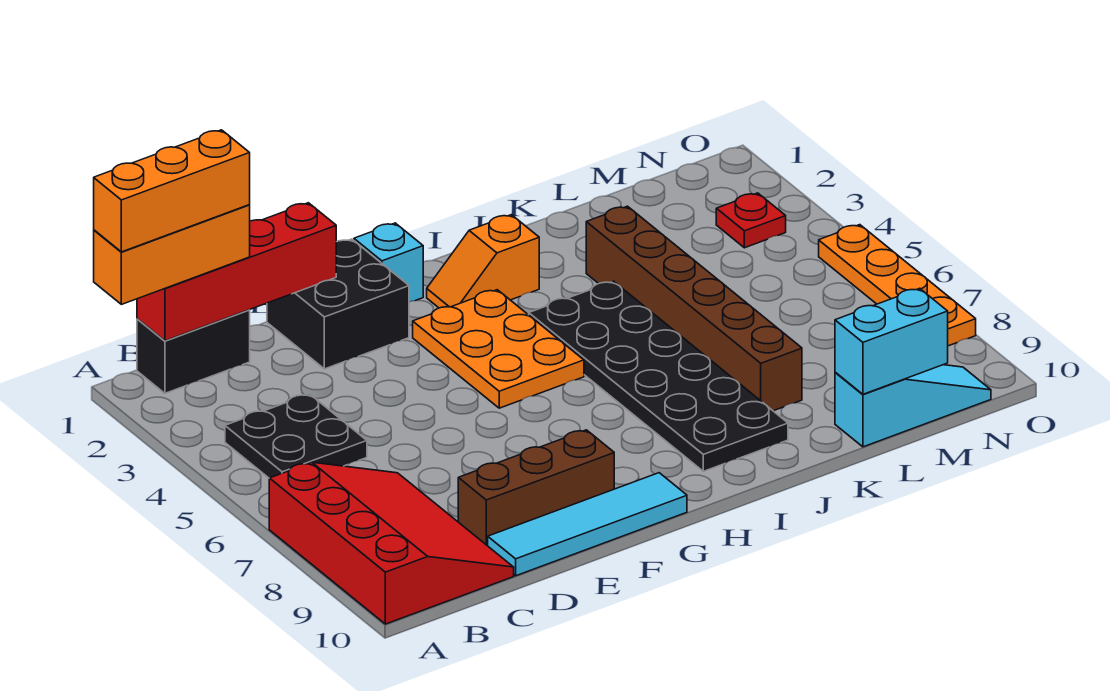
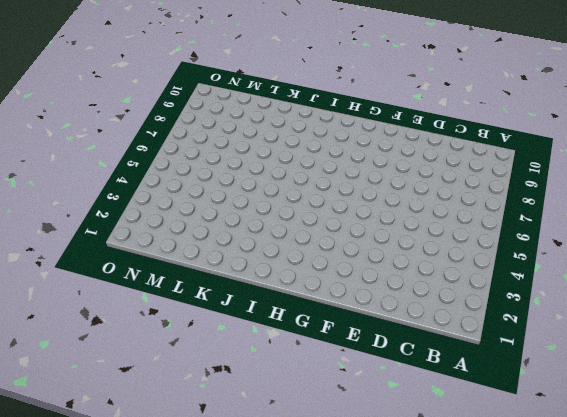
none -> red slope A7:C10 level 1 top A
none -> black brick B1:C1 level 1
none -> black plate B4:C5 level 1

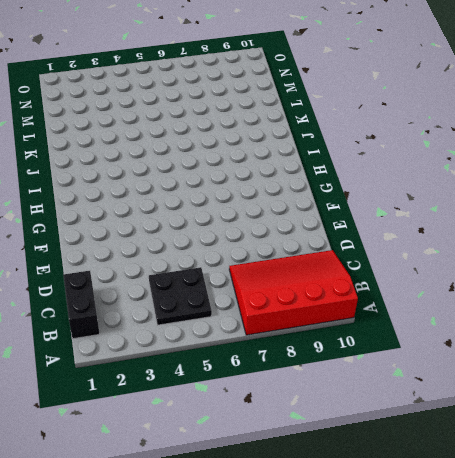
none -> brown brick D9:F9 level 1
none -> cyan tile D10:G10 level 1
none -> black brick E1:F2 level 1

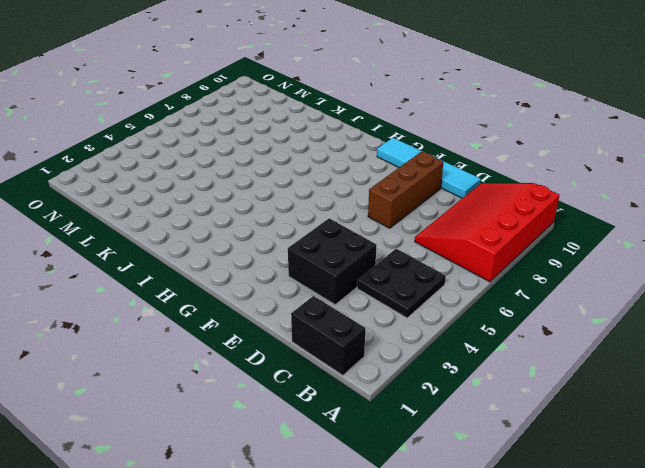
black brick D3:E4 level 1 -> black brick E1:F2 level 1
brown brick E7:E9 level 1 -> brown brick D9:F9 level 1
none -> cyan brick G1 level 1
none -> orange plate G3:H5 level 1
none -> orange slope H2:I2 level 1 top I

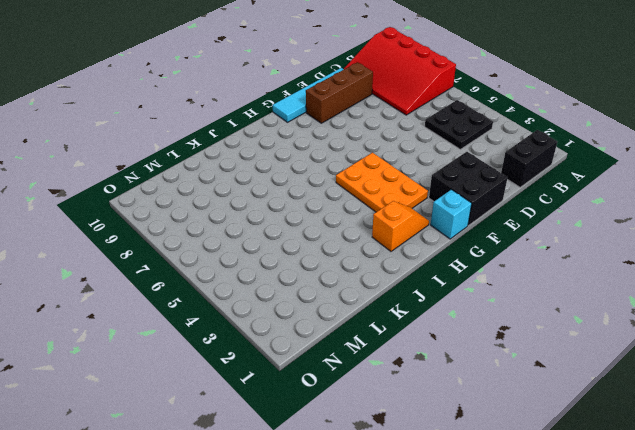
none -> black plate I4:J9 level 1
none -> brown brick K3:K8 level 1
none -> cyan slope L10:N10 level 1 top L

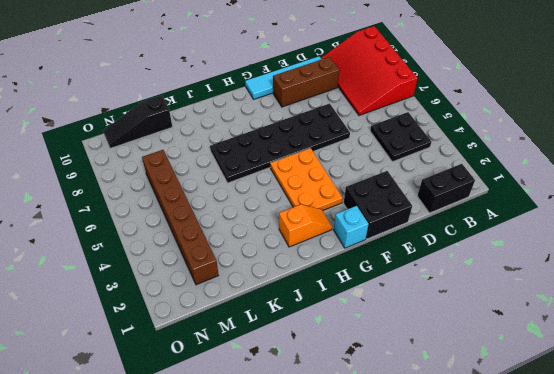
black plate E6:J7 level 1 -> black plate I4:J9 level 1
black slope L10:N10 level 1 top L -> cyan slope L10:N10 level 1 top L
brown brick M2:M7 level 1 -> brown brick K3:K8 level 1
none -> red plate N3 level 1
none -> orange plate O5:O8 level 1
none -> red brick B1:E1 level 2

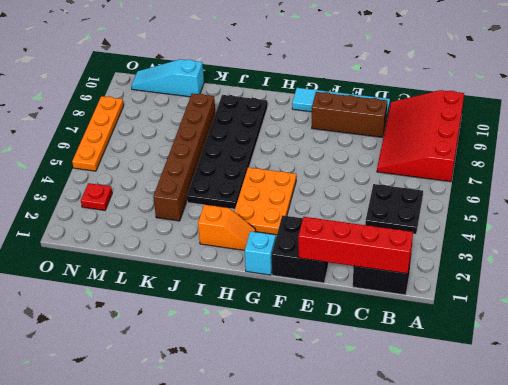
none -> cyan brick L10:M10 level 2
none -> orange brick A1:C1 level 3
none -> orange brick A1:C1 level 4

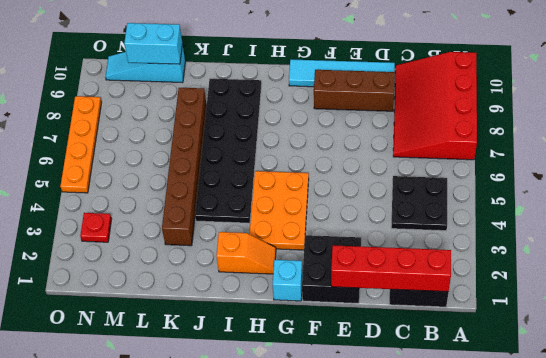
none -> orange brick A1:C1 level 3
none -> orange brick A1:C1 level 4

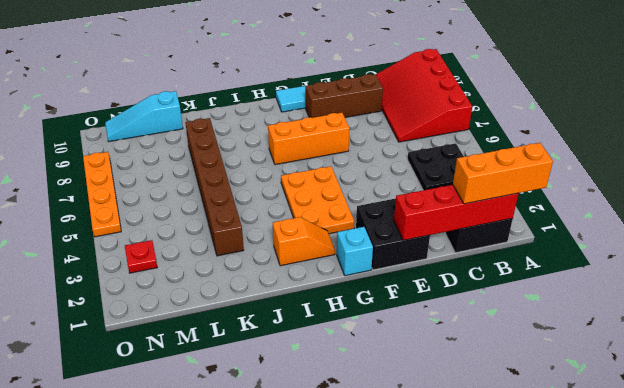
orange brick F7:H7 level 1 -> orange brick A1:C1 level 4
none -> black plate I4:J9 level 1
none -> cyan brick L10:M10 level 2

